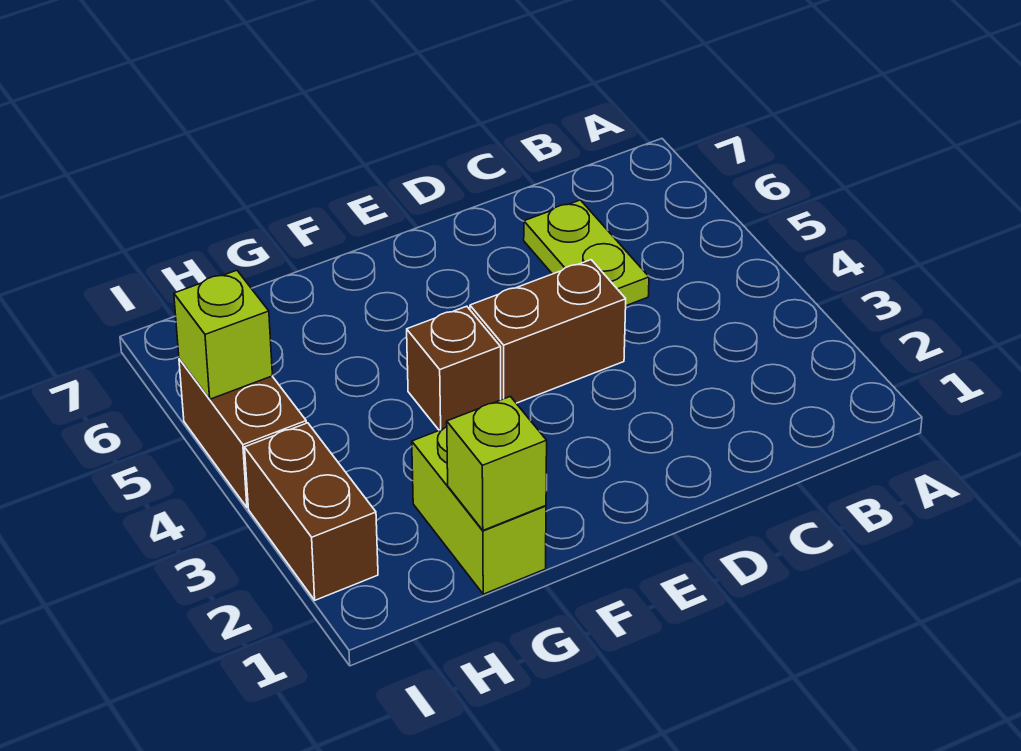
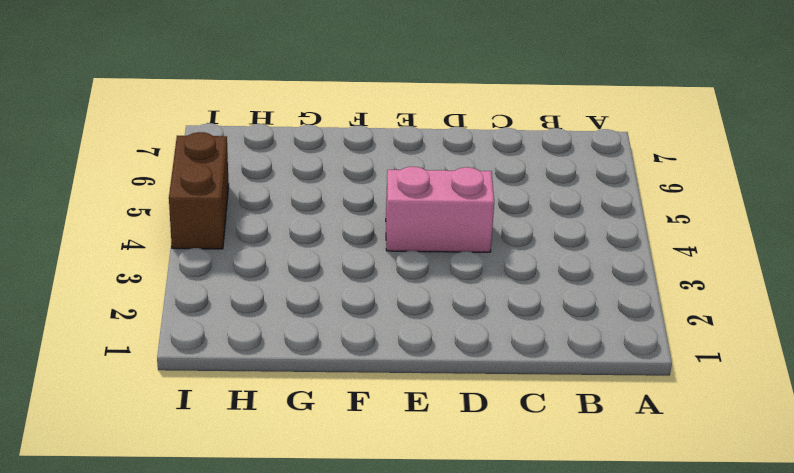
pink brick D4:E4 level 1 -> brown brick D4:E4 level 1
none -> lime plate C5:C6 level 1
none -> brown brick F4 level 1

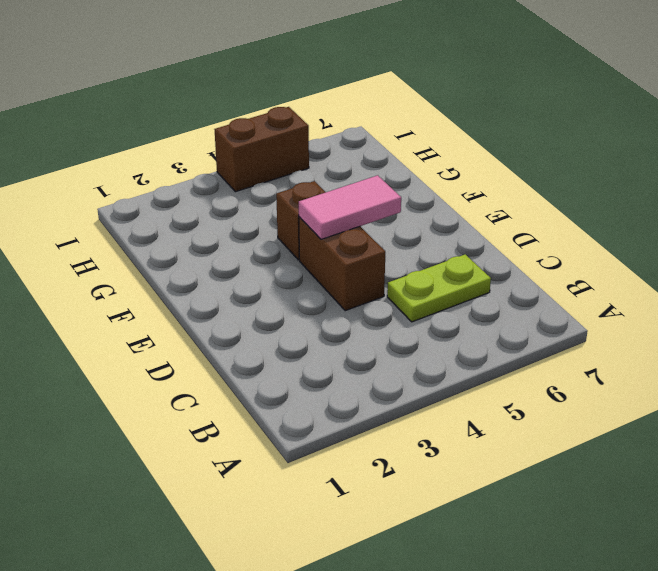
pink tile E4:E5 level 2 -> none
none -> lime brick G1:G2 level 1
none -> brown brick I2:I3 level 1

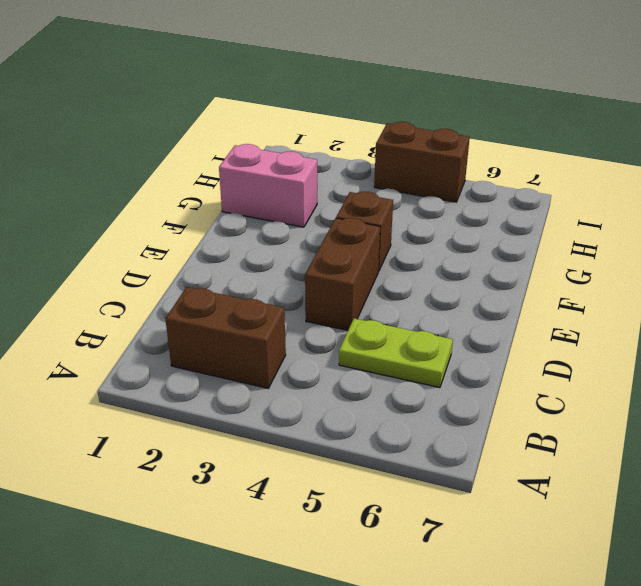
brown brick B2:B3 level 1 -> brown brick I2:I3 level 1
pink brick G1:G2 level 1 -> lime brick G1:G2 level 1
none -> lime brick G1 level 2
none -> lime brick I5 level 2

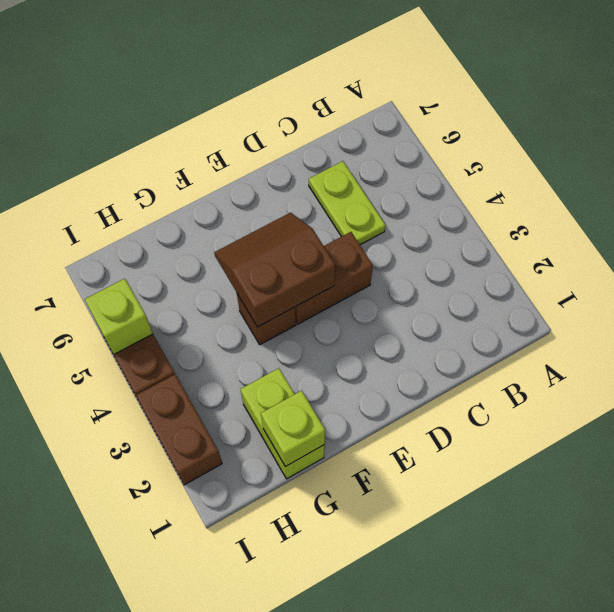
brown slope E4:F5 level 2 top 4 -> none

